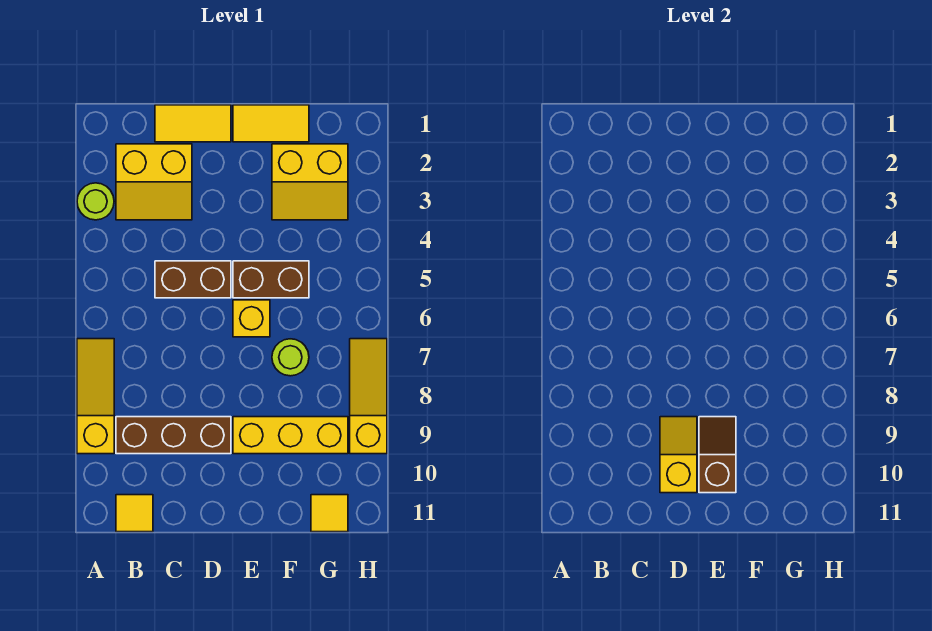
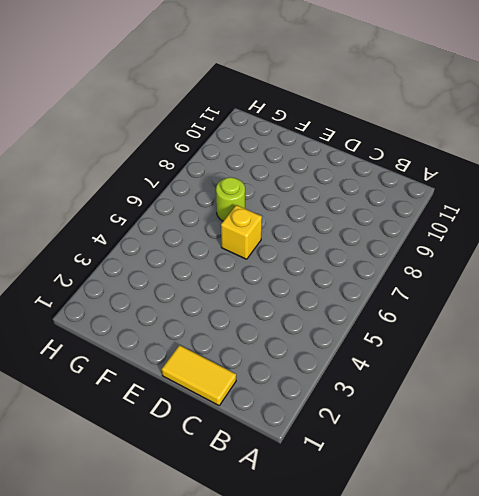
none -> lime round brick A3 level 1
none -> yellow slope A7:A9 level 1 top 9
none -> yellow slope B2:C3 level 1 top 2

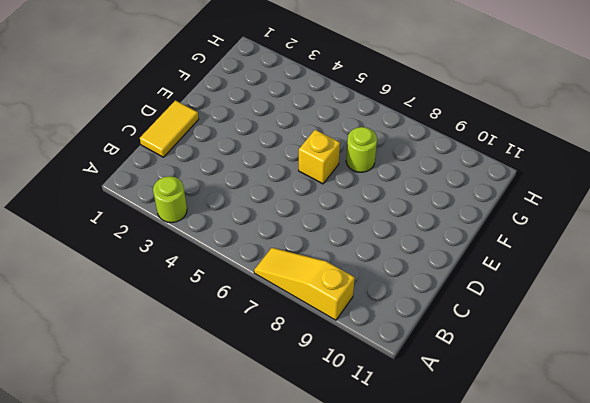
none -> yellow slope B2:C3 level 1 top 2
none -> brown brick B9:D9 level 1
none -> yellow tile B11 level 1

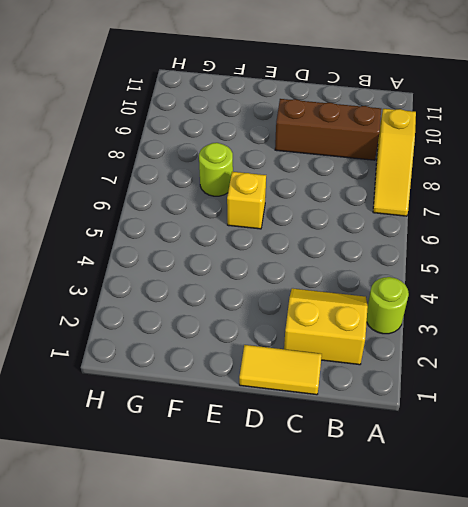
none -> yellow tile B11 level 1
none -> brown brick C5:D5 level 1
none -> yellow tile E1:F1 level 1

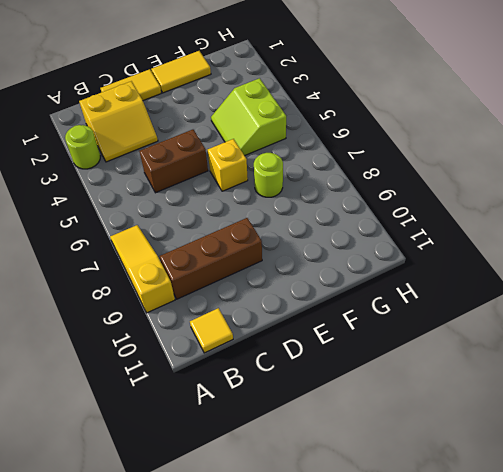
lime slope F4:G5 level 1 top G -> brown brick E5:F5 level 1
none -> yellow brick E9:G9 level 1
none -> yellow slope F2:G3 level 1 top 2
none -> yellow tile G11 level 1

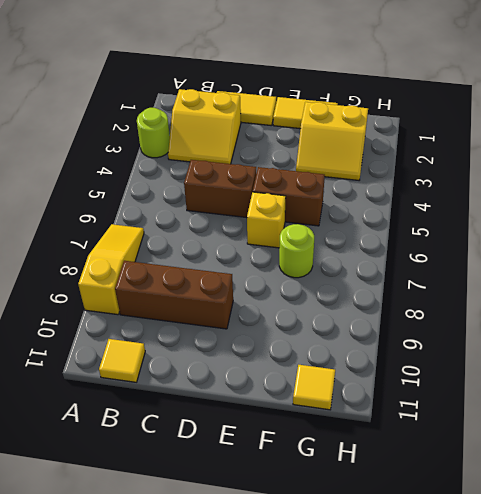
none -> yellow brick E9:G9 level 1
none -> yellow slope H7:H9 level 1 top 9
none -> yellow slope D9:D10 level 2 top 10

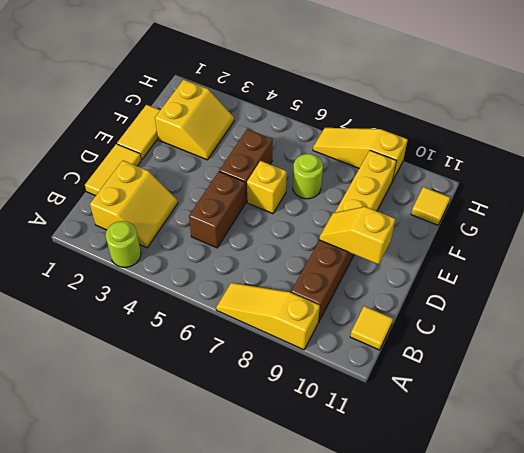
none -> brown slope E9:E10 level 2 top 10

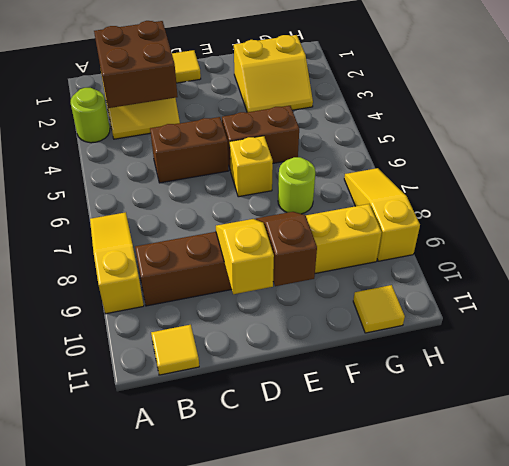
brown brick B2:C3 level 2 -> none
none -> yellow tile E1:F1 level 1

